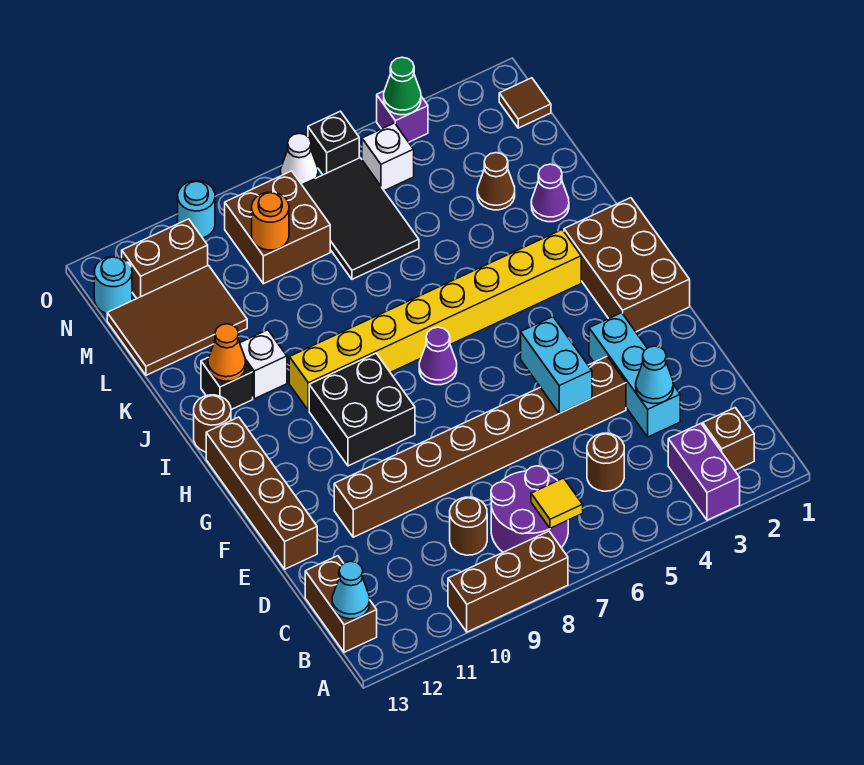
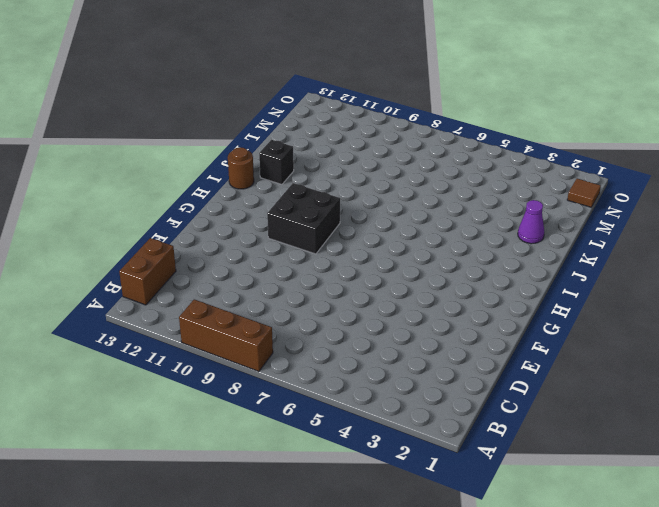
none -> purple brick A3:B3 level 1
none -> brown brick B2 level 1
none -> purple round brick B7:C8 level 1
none -> brown round brick C5 level 1

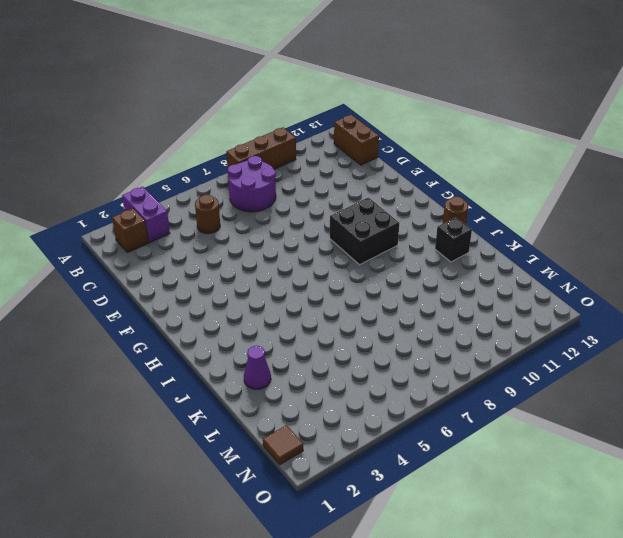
none -> brown round brick C9 level 1
none -> cyan brick D3:F3 level 1
none -> brown brick E4:E11 level 1
none -> brown brick E13:H13 level 1

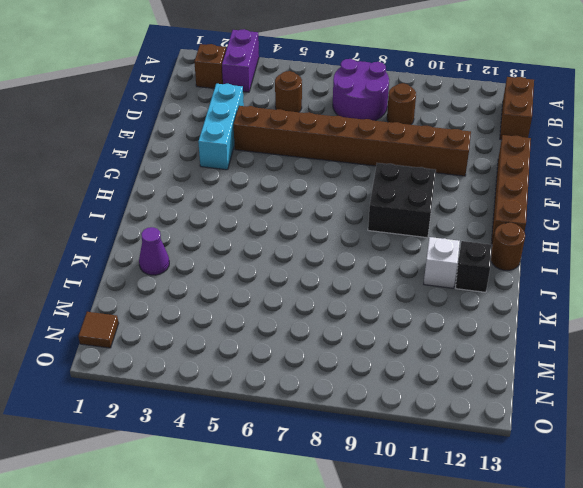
none -> brown brick A8:A10 level 1
none -> brown brick G1:I2 level 1
none -> purple cone H7 level 1
none -> yellow brick I3:I10 level 1

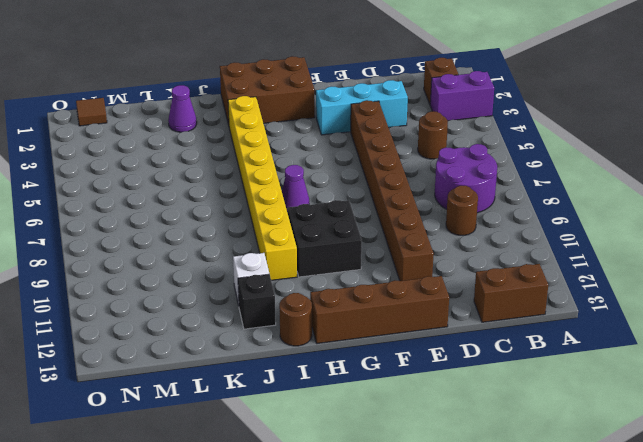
none -> brown brick A8:A10 level 1
none -> brown cone L3 level 1
none -> black tile L6:N7 level 1
none -> brown tile L11:M13 level 1

